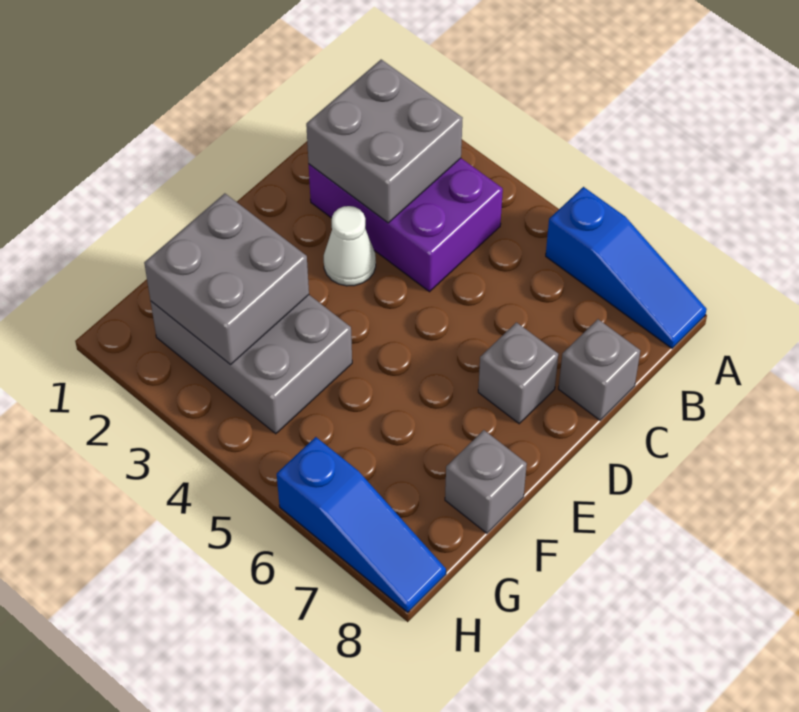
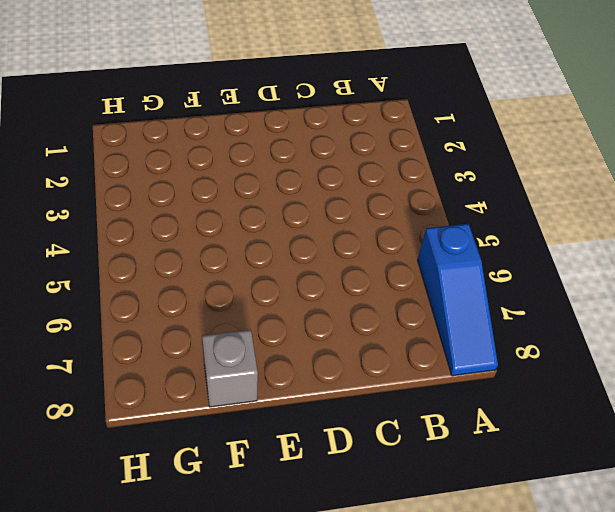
none -> purple brick B2:C4 level 1
none -> grey brick C8 level 1

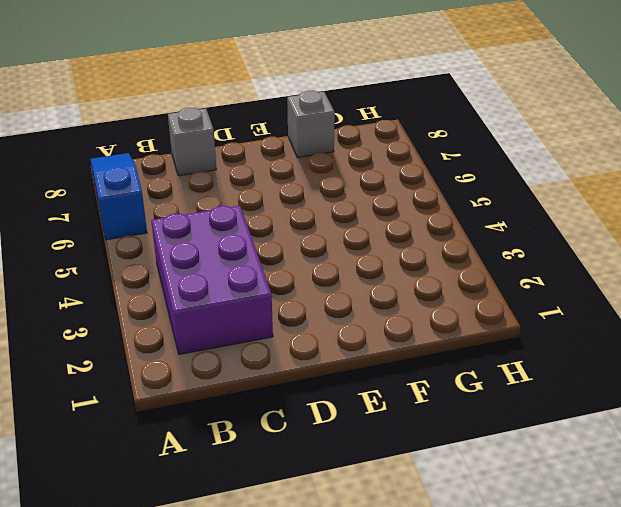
none -> white cone D3 level 1
none -> grey brick D7 level 1

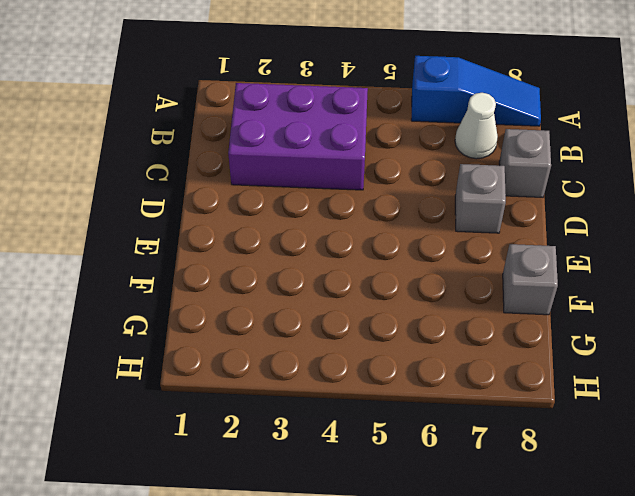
white cone B7 level 1 -> white cone D3 level 1
none -> grey brick F2:G4 level 1
none -> blue slope H6:H8 level 1 top 6

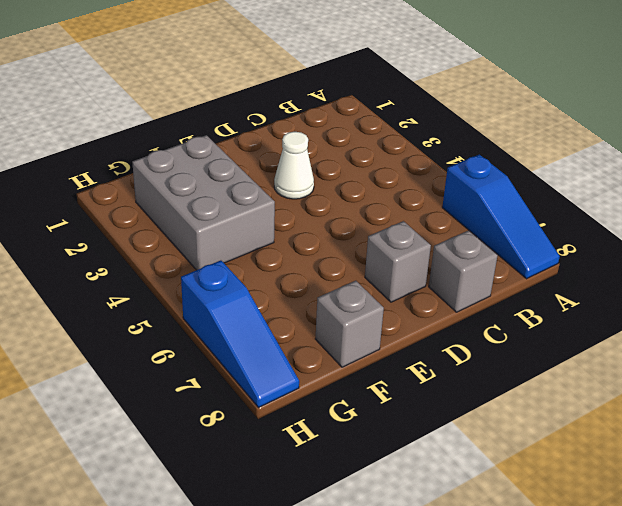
none -> purple brick B2:C4 level 1
none -> grey brick B2:C3 level 2

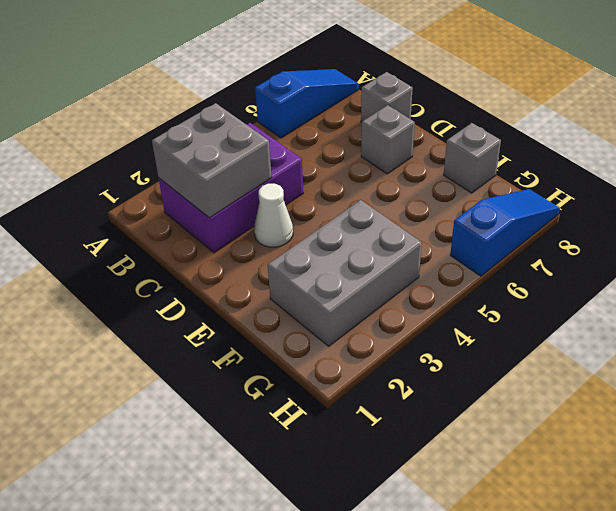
none -> grey brick F2:G3 level 2

